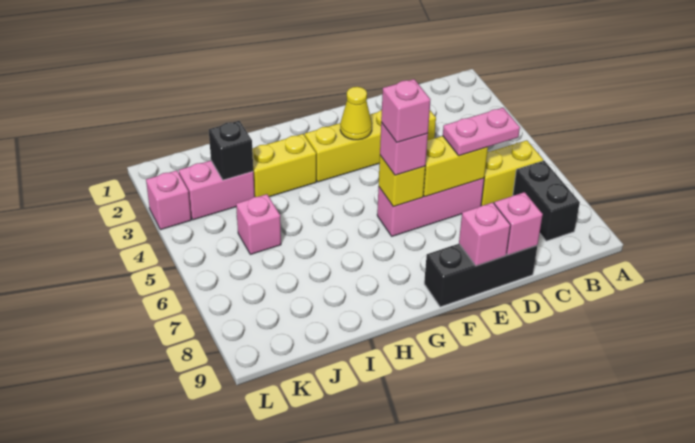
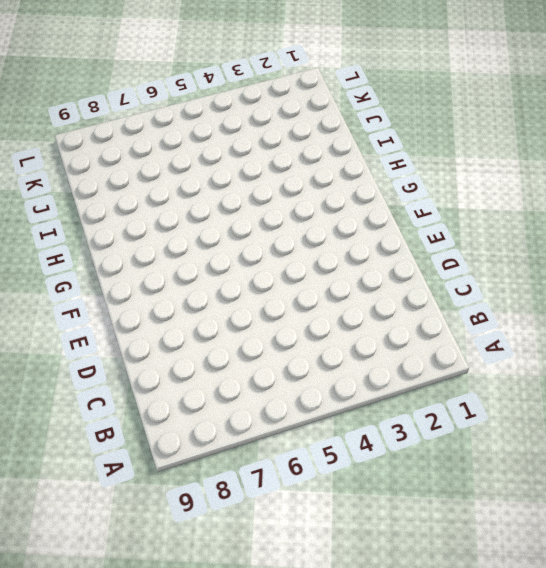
none -> yellow brick B6:C6 level 1
none -> black brick B7:B8 level 1
none -> yellow brick D3:G3 level 1

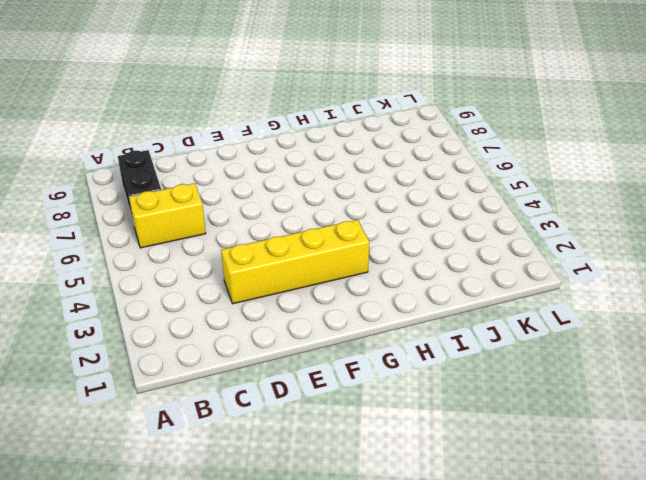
none -> pink brick D6:F6 level 1
none -> black brick D9:F9 level 1
none -> yellow brick H3:I3 level 1

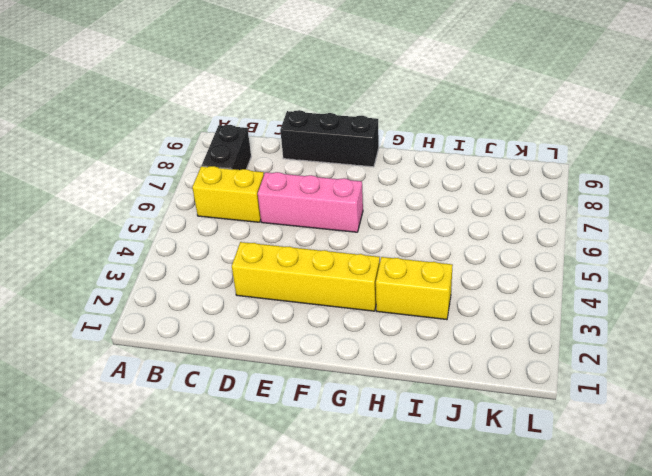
none -> pink brick J3:K3 level 1
none -> pink brick J5 level 1
none -> pink brick L3 level 1

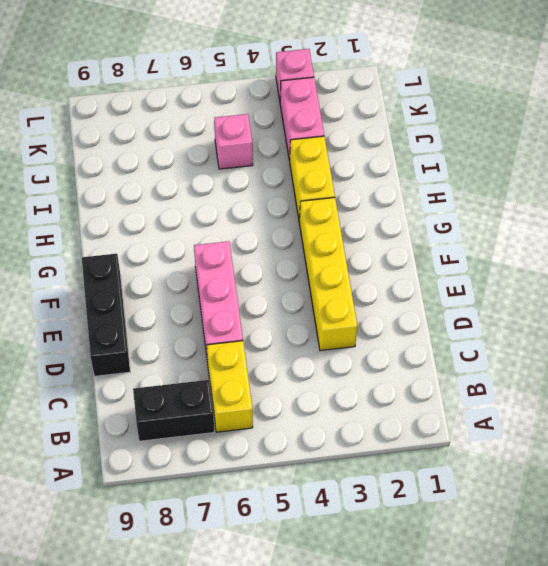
none -> yellow brick D6:E6 level 2
none -> pink brick D9 level 2
none -> pink brick E9 level 2

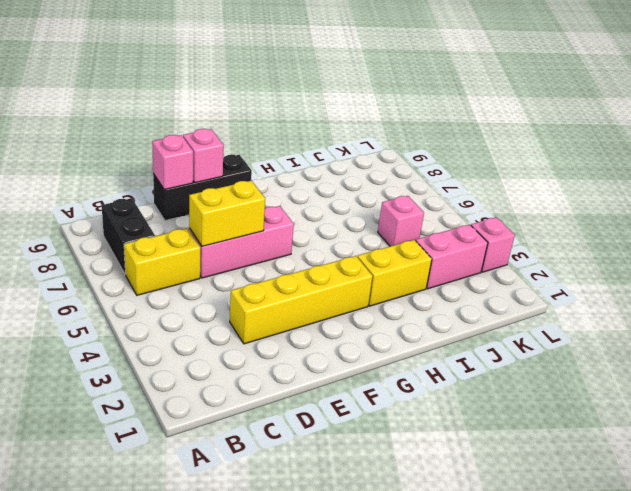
none -> yellow cone F3 level 2
none -> yellow brick F6 level 2
none -> black brick J3 level 2

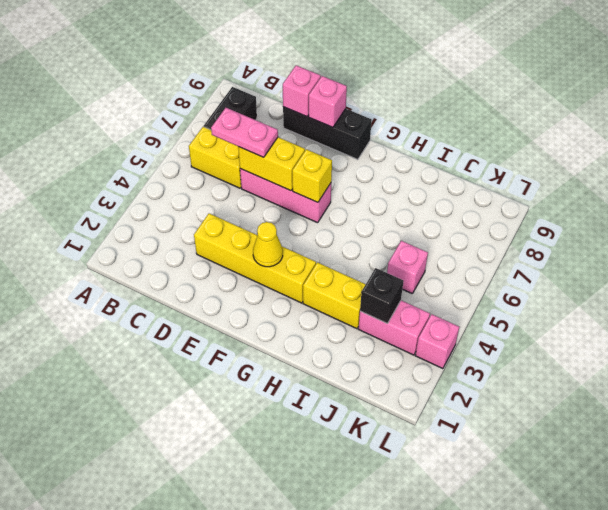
none -> pink brick F6 level 3
none -> pink brick F6 level 4

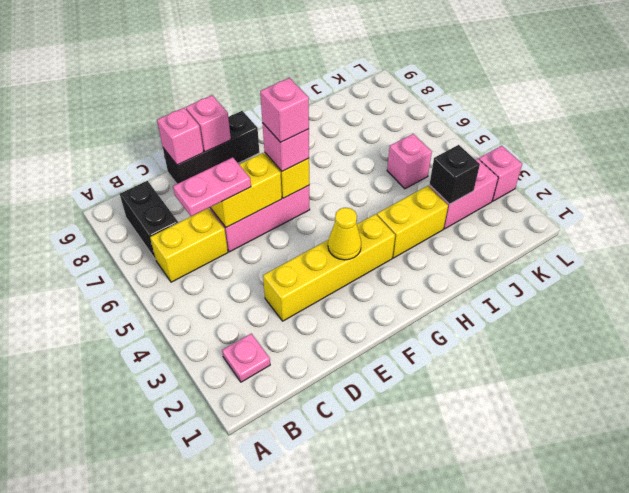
pink plate B2 level 1 -> none

